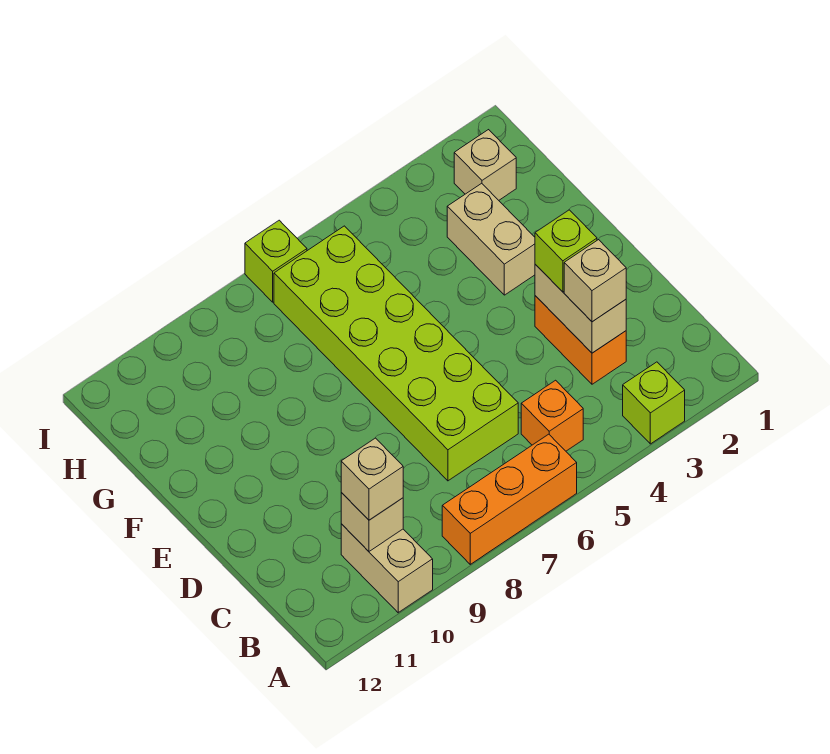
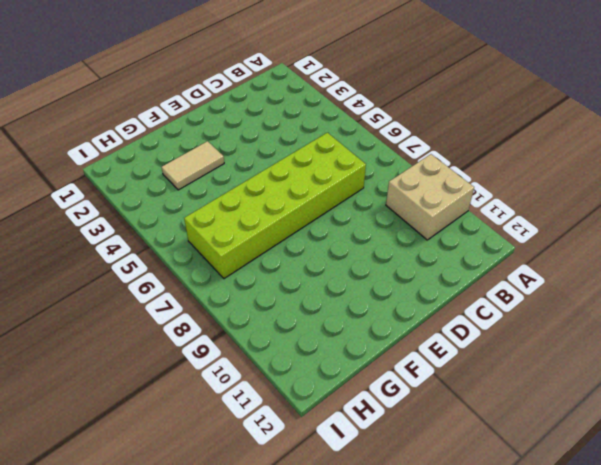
tan brick A9:B10 level 1 -> tan brick A10:B10 level 1
tan tile F3:G3 level 1 -> tan brick F3:G3 level 1
none -> lime brick A3 level 1
none -> orange brick A6:A8 level 1
none -> orange brick B5 level 1

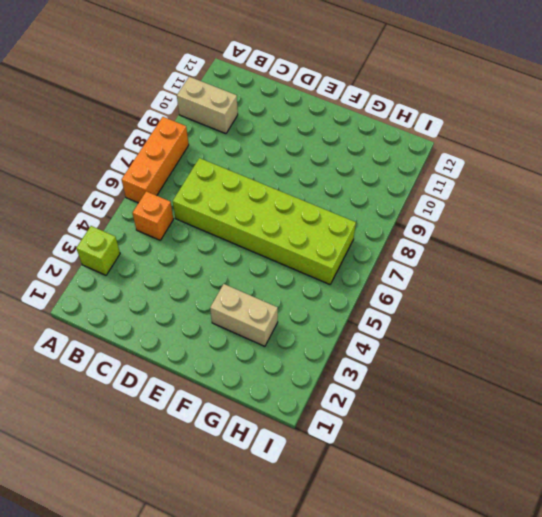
none -> orange brick C3:D3 level 1
none -> tan brick H2 level 1
none -> lime brick I7 level 1

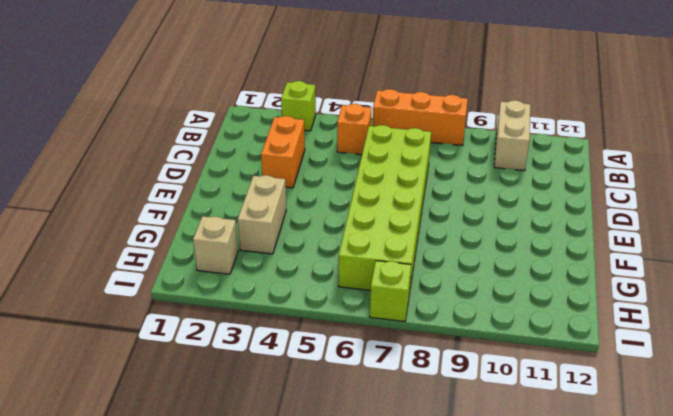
none -> tan brick B10 level 2
none -> tan brick C3:D3 level 2
none -> tan brick B10 level 3

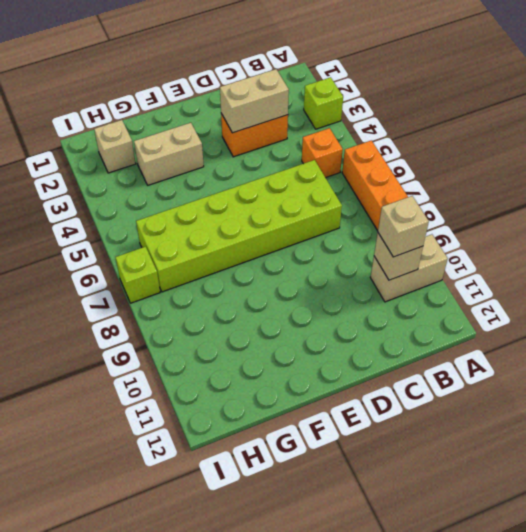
none -> tan brick C3 level 3
none -> lime brick D3 level 3

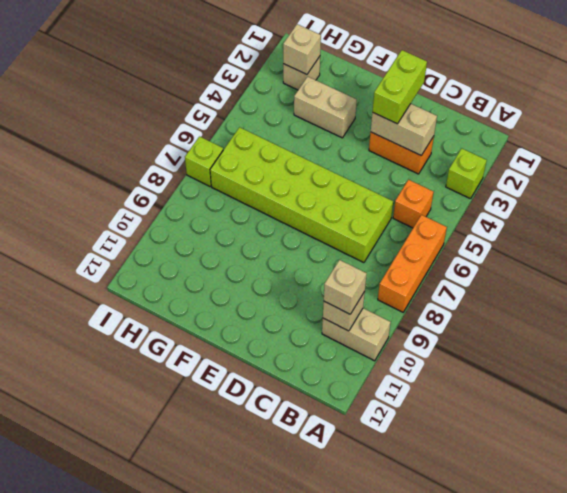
lime brick D2:D3 level 3 -> lime brick D3 level 3
tan brick H2 level 2 -> tan brick C3 level 3

